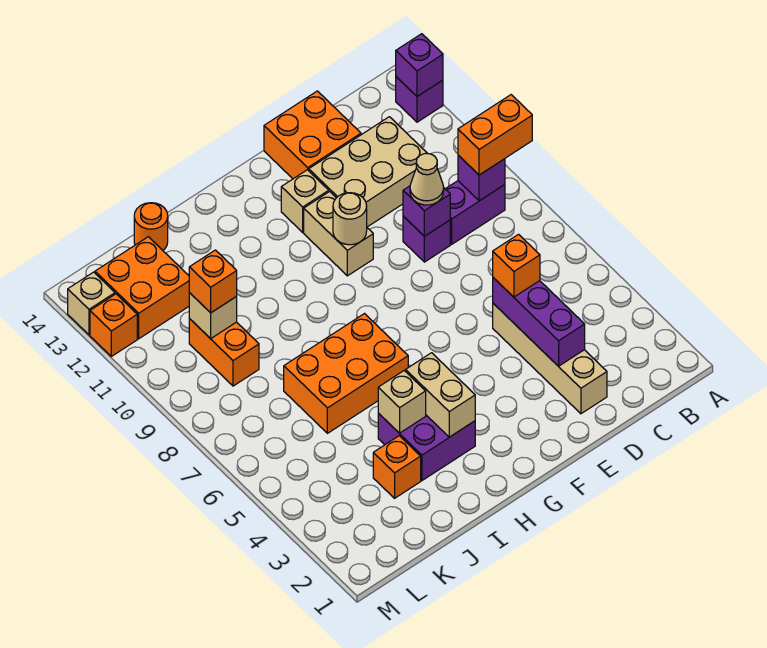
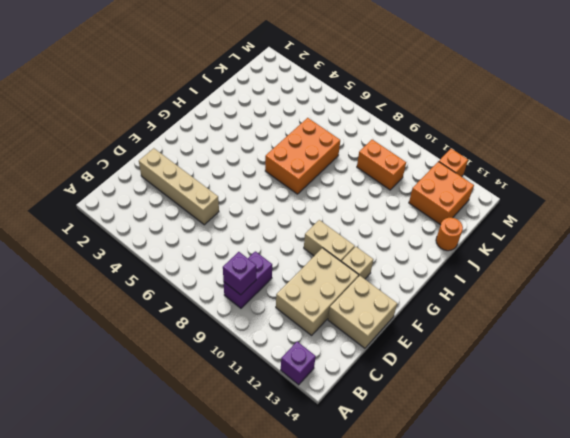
tan brick D13:E14 level 1 -> orange brick D13:E14 level 1
none -> purple brick D9 level 1
none -> purple brick H3:I4 level 1
none -> orange brick J3 level 1

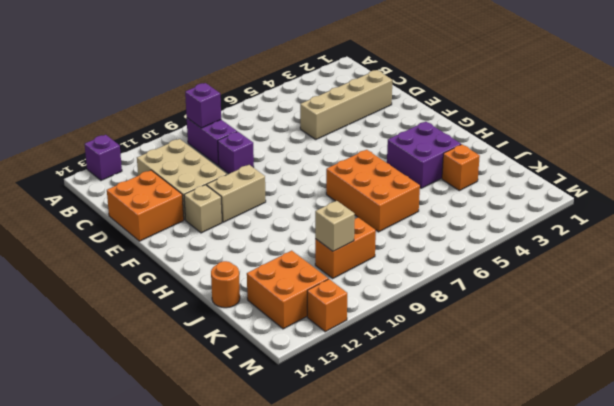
none -> tan brick M13 level 1
none -> purple brick A13 level 2
none -> purple brick D3:D5 level 2

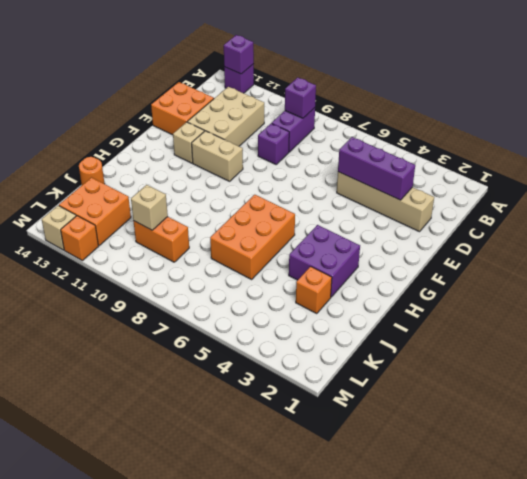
none -> purple brick D9 level 2
none -> tan round brick F10 level 2
none -> tan brick H3:H4 level 2

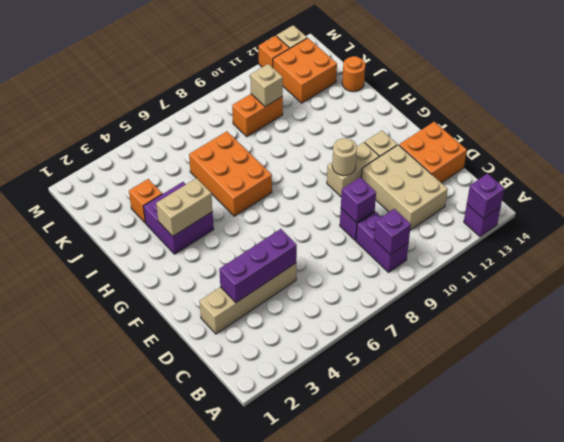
none -> tan brick I4 level 2
none -> orange brick A9:B9 level 3
none -> orange brick D5 level 3

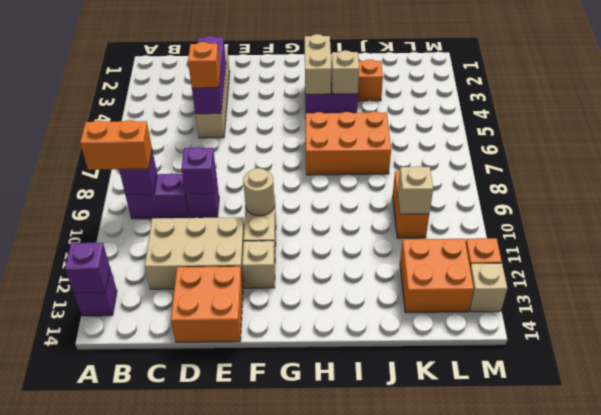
none -> orange round brick J14 level 1
none -> tan cone D9 level 3
none -> orange brick K10 level 3

